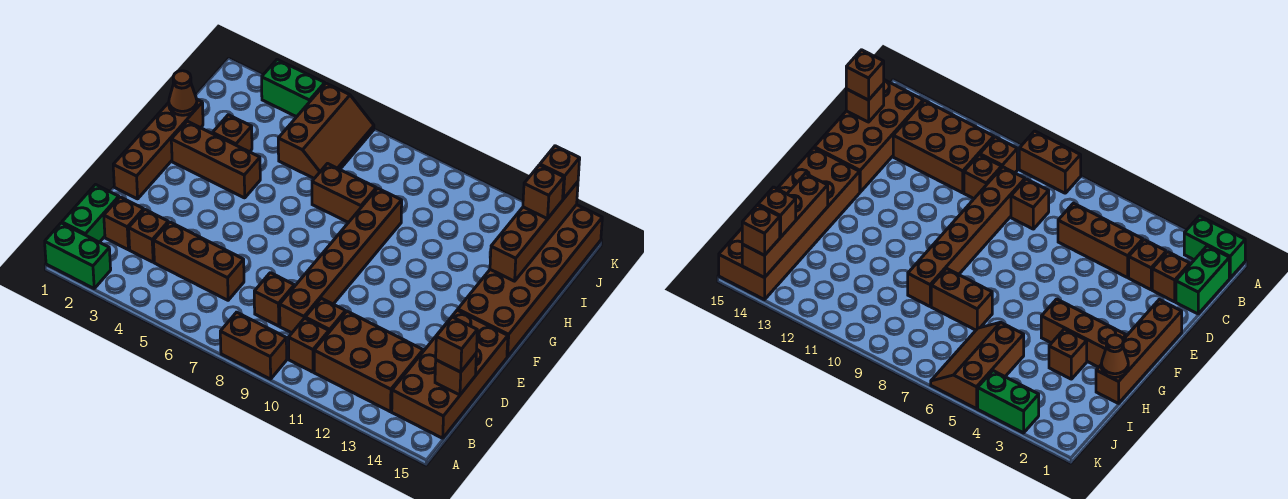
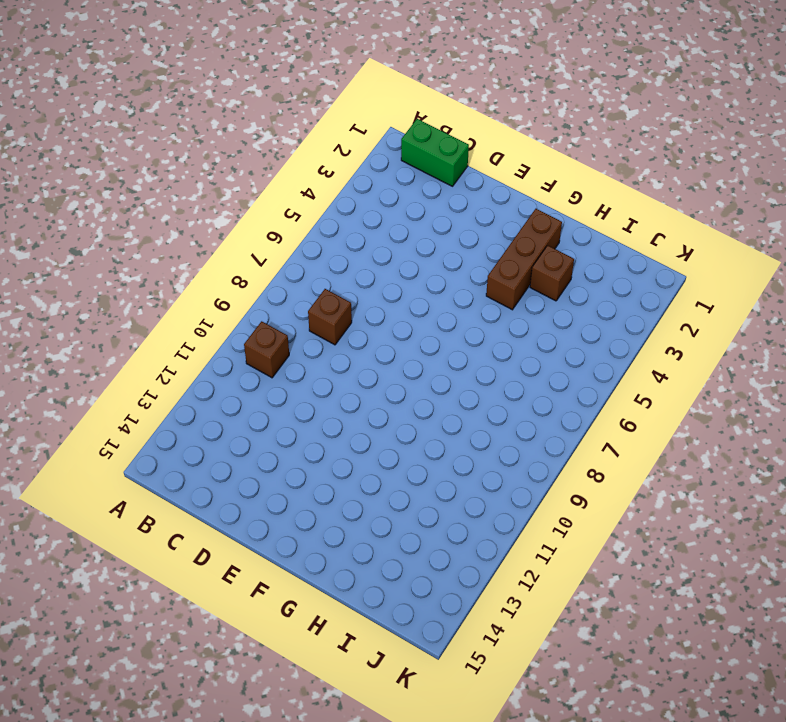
none -> green brick A1:A2 level 1
none -> brown brick A8:A9 level 1
none -> brown brick B11:C13 level 1

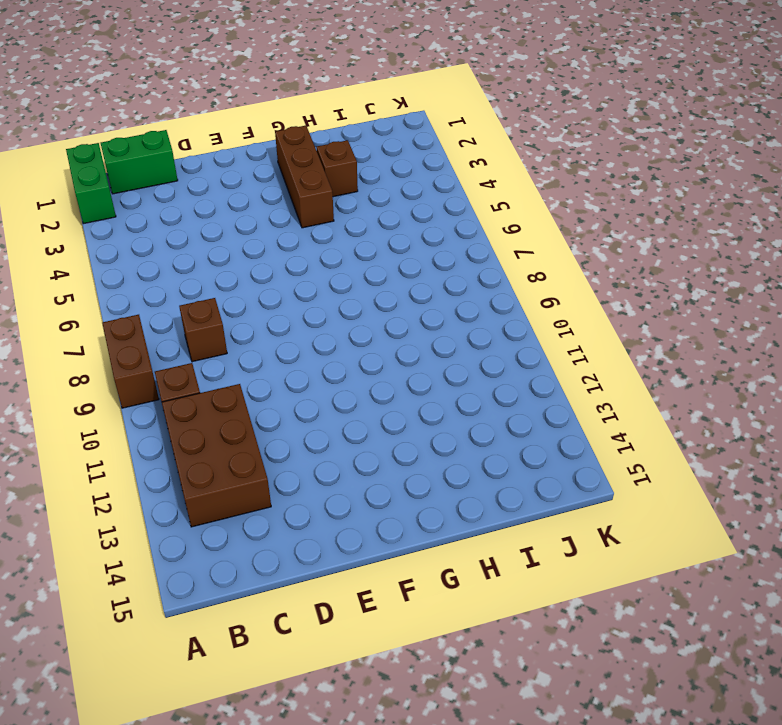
none -> brown brick B14:E15 level 1
none -> brown brick C2 level 1
none -> brown brick C3 level 1

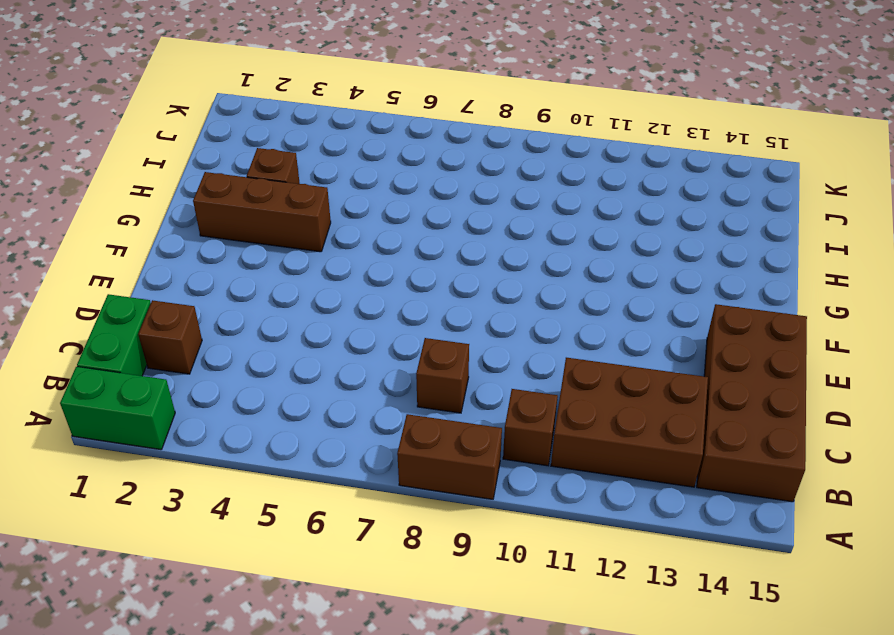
none -> brown brick C3 level 1
none -> brown brick C4:C6 level 1
none -> brown brick C9:H9 level 1

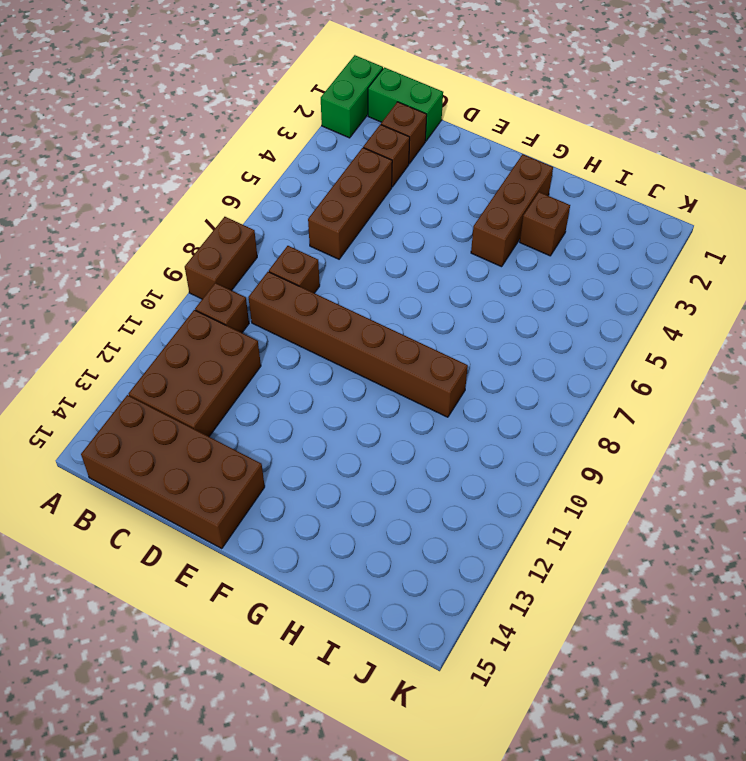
none -> brown brick C10 level 1
none -> brown brick E1:H1 level 1
none -> brown brick F14:K15 level 1

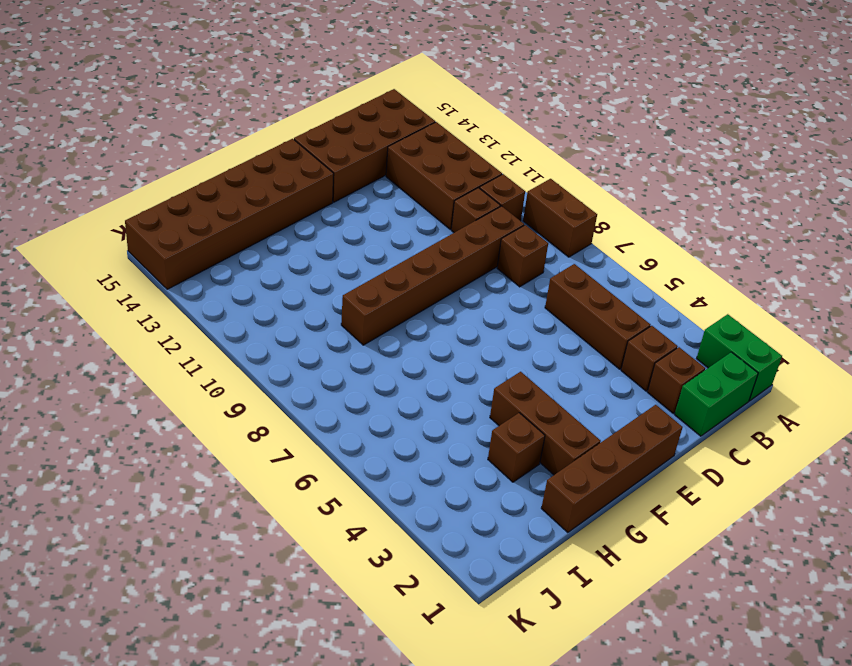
none -> brown brick H7:H8 level 1
none -> brown slope I5:K6 level 1 top 5
none -> green brick K3:K4 level 1

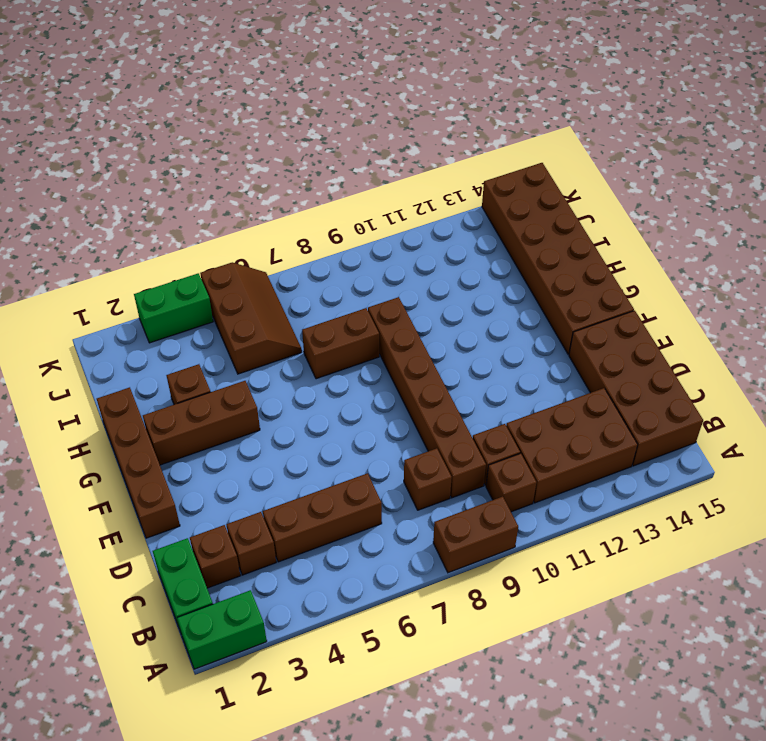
none -> brown brick C15 level 2
none -> brown cone H1 level 2
none -> brown brick H14:K14 level 2

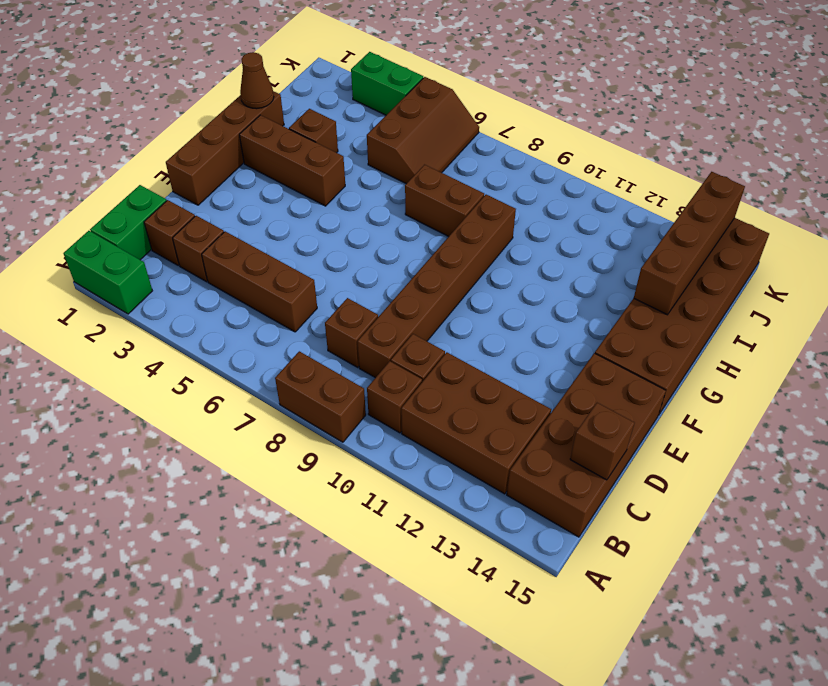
none -> brown brick C15 level 3
none -> brown brick J14 level 3
none -> brown brick K14 level 3

